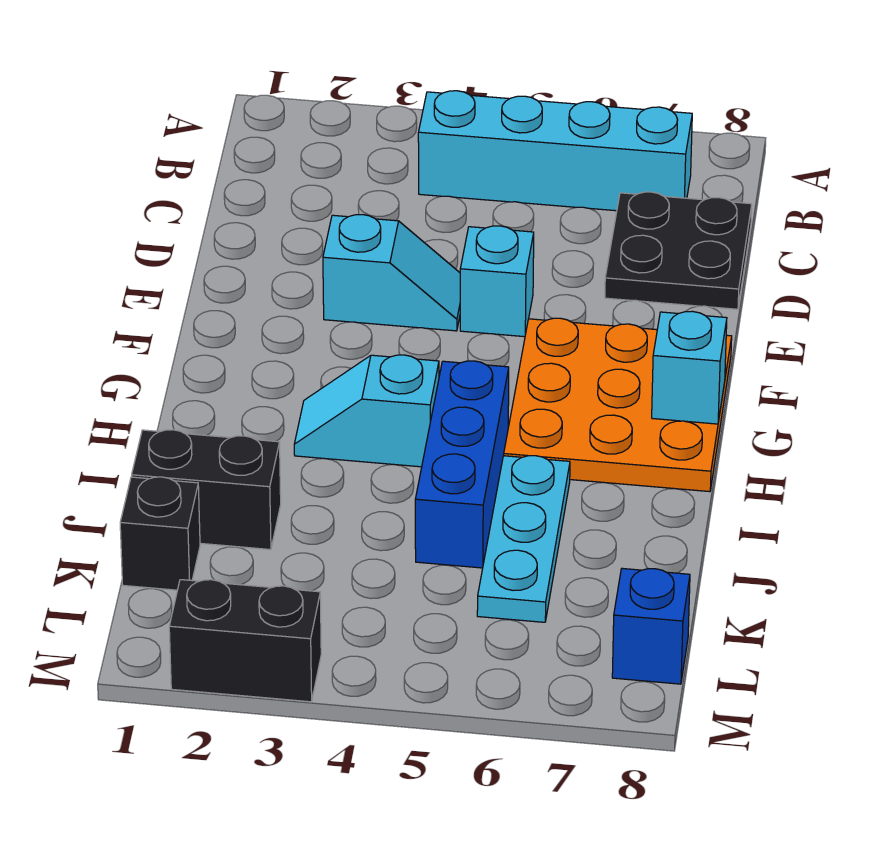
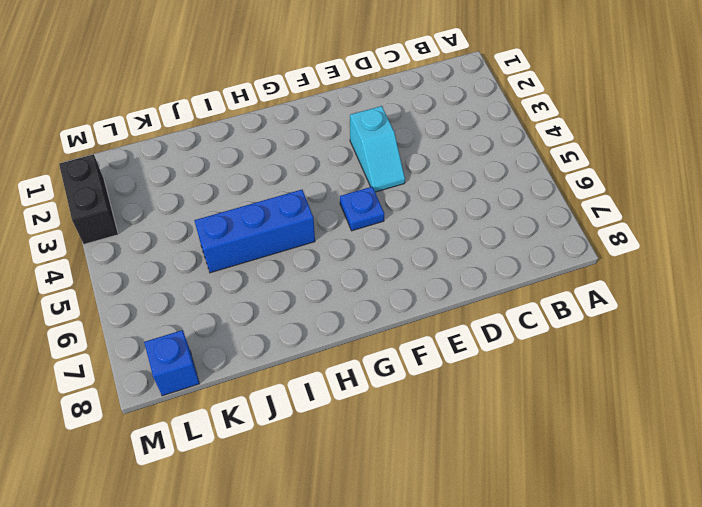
blue plate F5 level 1 -> none
none -> cyan brick B4:B7 level 1
none -> black plate C7:D8 level 1
none -> cyan brick E5 level 1

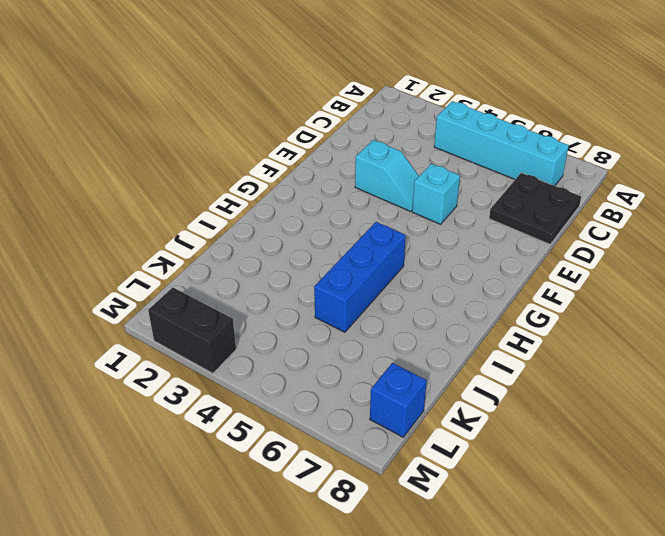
none -> orange plate F6:H8 level 1
none -> cyan slope H3:H4 level 1 top 4
none -> cyan plate I6:K6 level 1

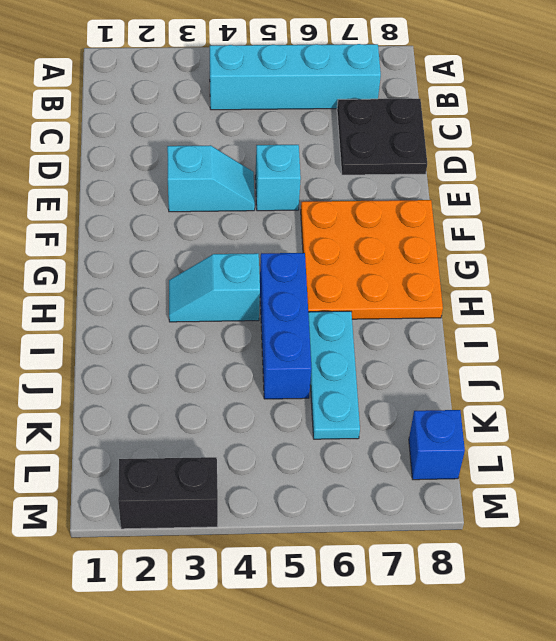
none -> black brick J1:J2 level 1
none -> black brick K1 level 1
none -> cyan brick G8 level 2

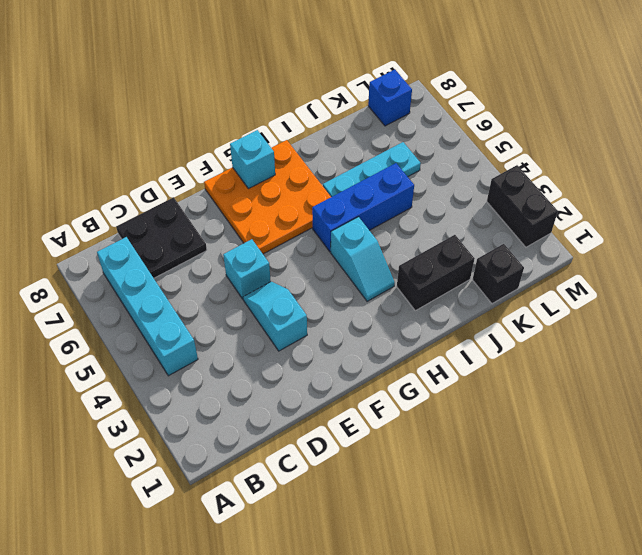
black brick I2:J2 level 1 -> black brick J1:J2 level 1

